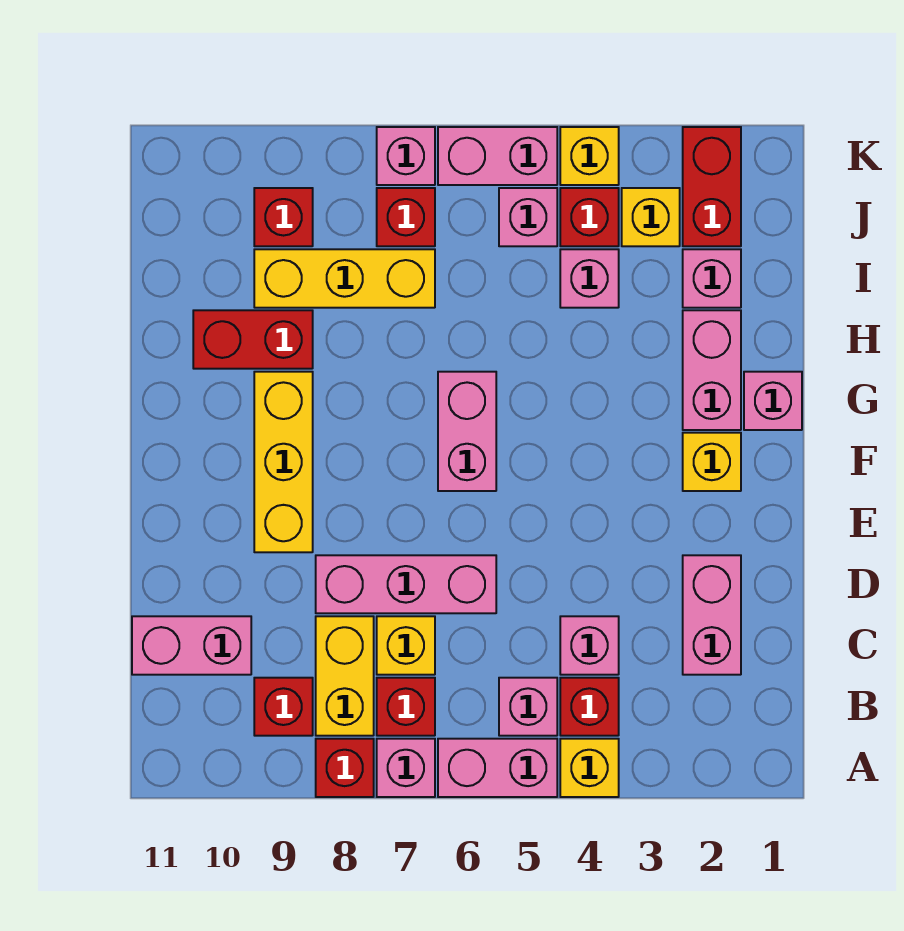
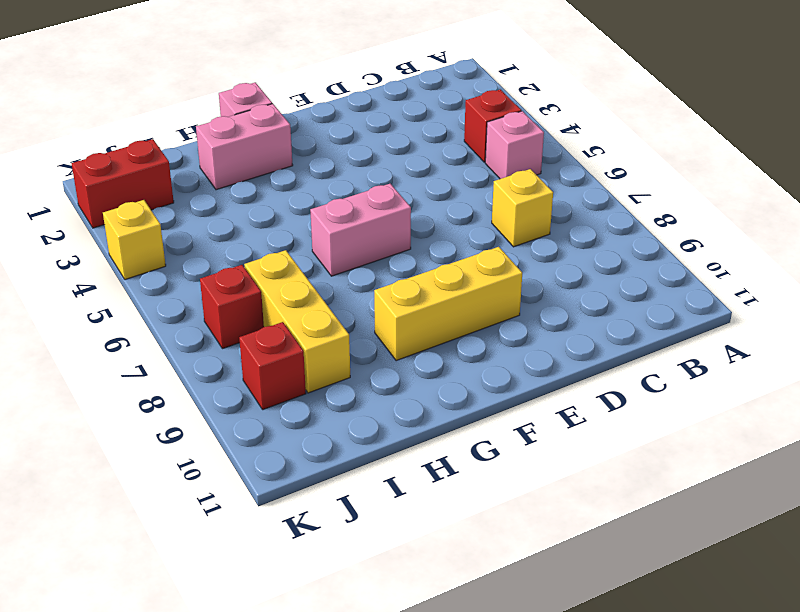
none -> yellow brick A4 level 1
none -> pink brick A5:A6 level 1
none -> pink brick A7 level 1
none -> red brick A8 level 1

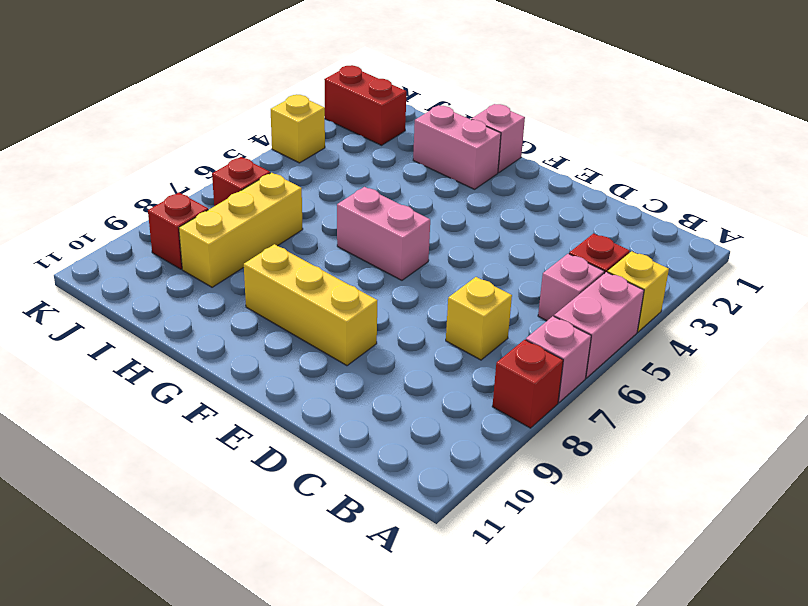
none -> red brick B7 level 1
none -> yellow brick B8:C8 level 1
none -> red brick B9 level 1
none -> pink brick C2:D2 level 1

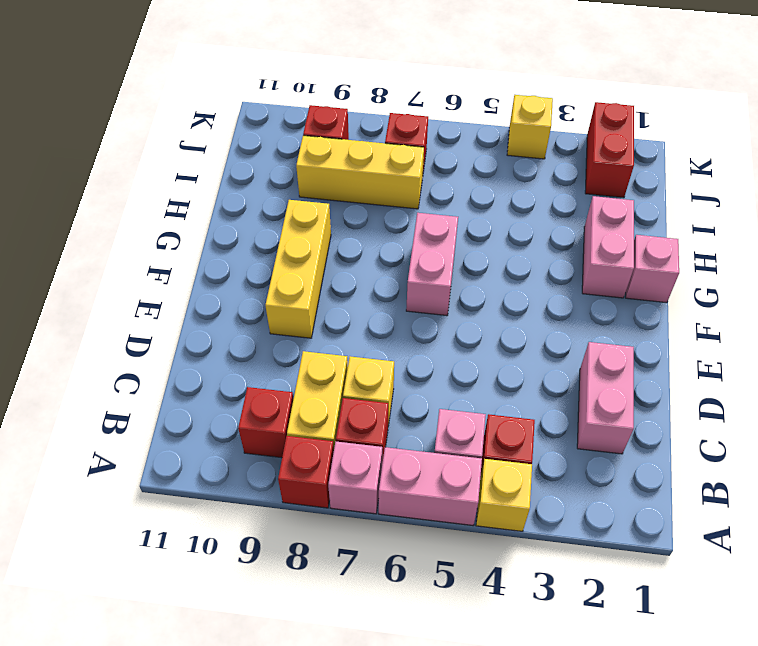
none -> pink brick C4 level 1
none -> pink brick C10:C11 level 1
none -> pink brick D6:D8 level 1
none -> yellow brick F2 level 1

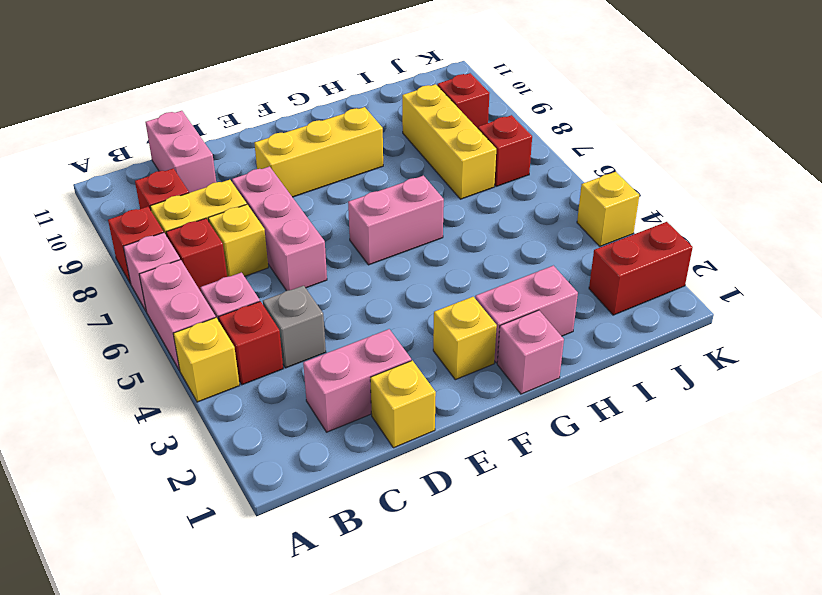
grey brick C4 level 1 -> pink brick C4 level 1
yellow brick D1 level 1 -> yellow brick J3 level 1
none -> red brick H9:H10 level 1
none -> pink brick I2 level 1
none -> pink brick I4 level 1
none -> red brick J4 level 1

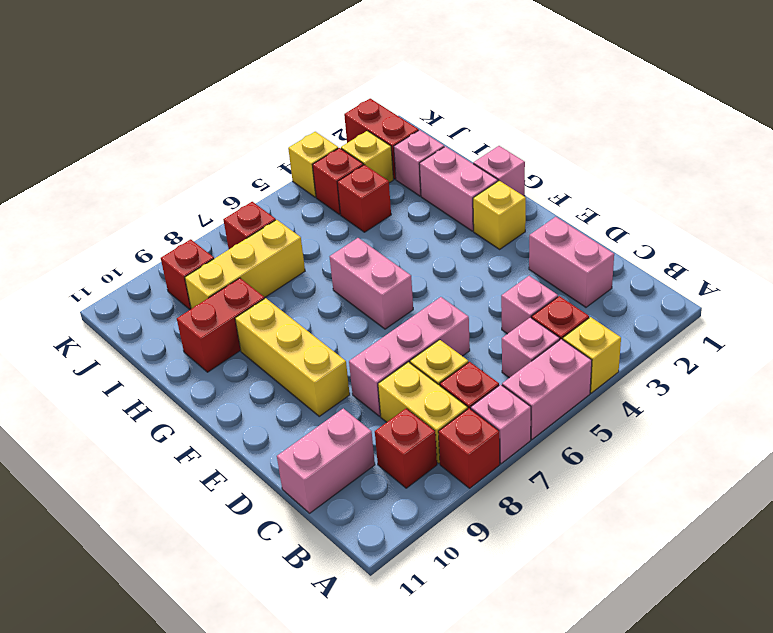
red brick I4 level 1 -> pink brick I4 level 1
none -> pink brick J5 level 1
none -> pink brick K5:K6 level 1
none -> pink brick K7 level 1

